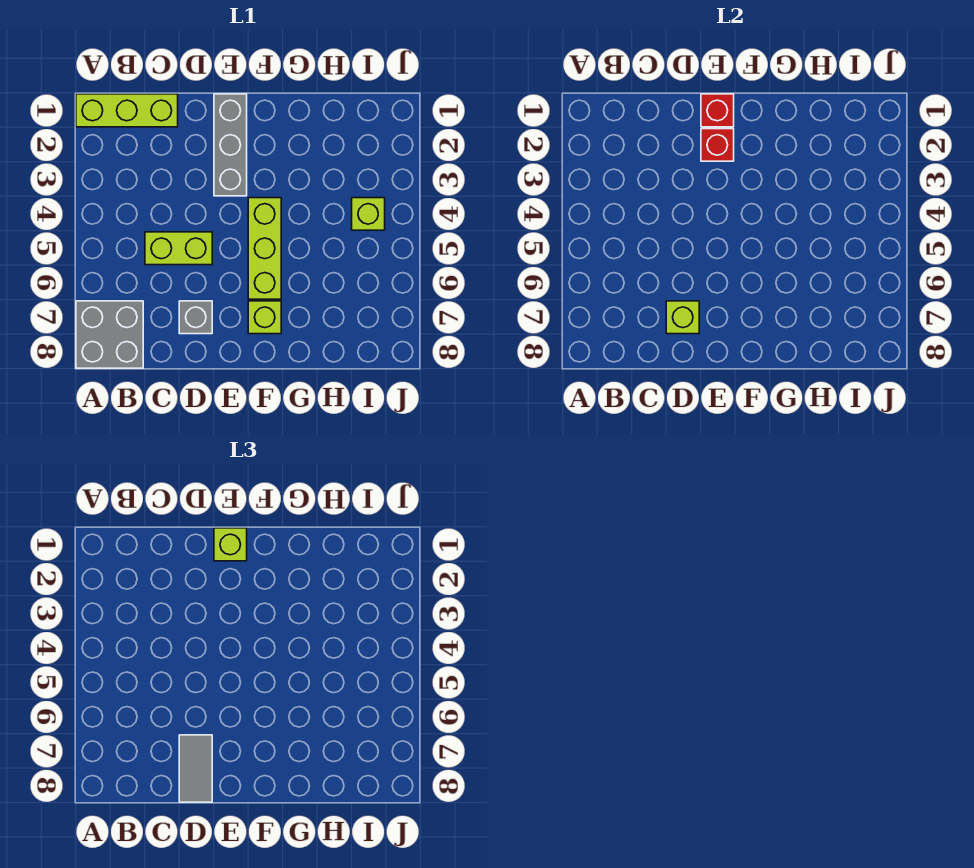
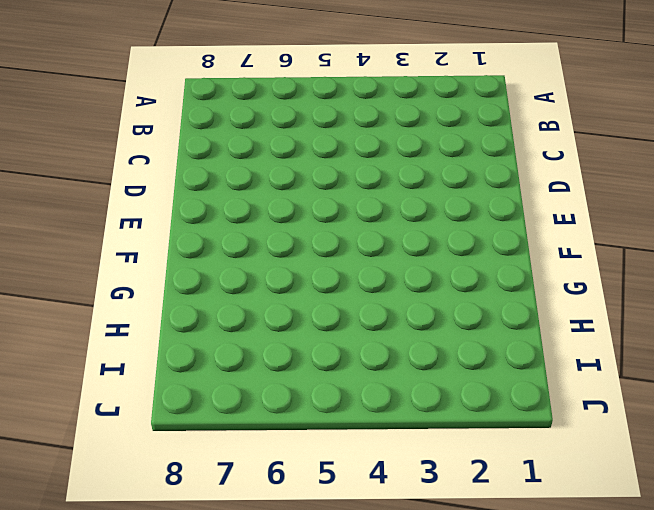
none -> lime brick A1:C1 level 1
none -> grey brick A7:B8 level 1
none -> lime brick C5:D5 level 1

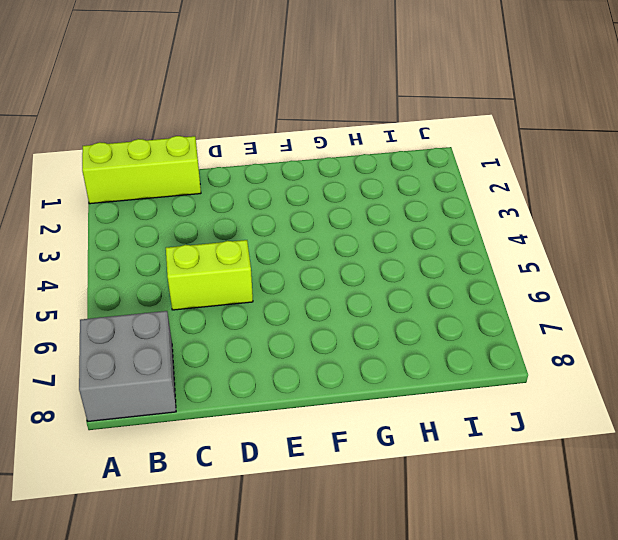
none -> grey brick D7 level 1
none -> grey brick E1:E3 level 1
none -> lime brick F4:F6 level 1

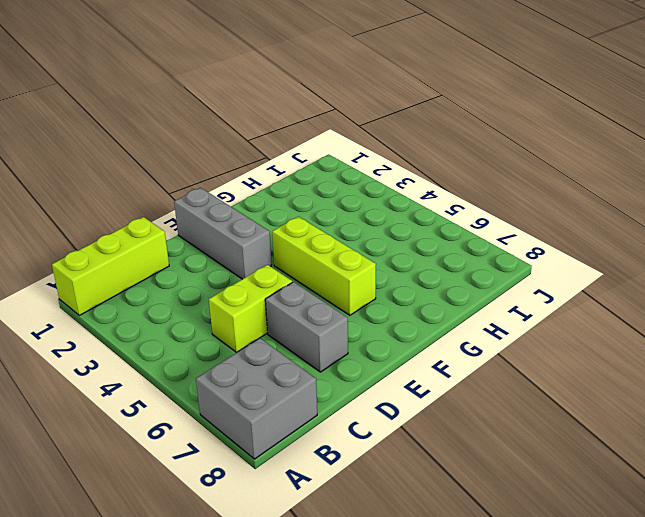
grey brick D6:D7 level 1 -> grey brick D7 level 1
none -> lime brick F7 level 1
none -> lime brick I4 level 1
none -> lime brick D7 level 2

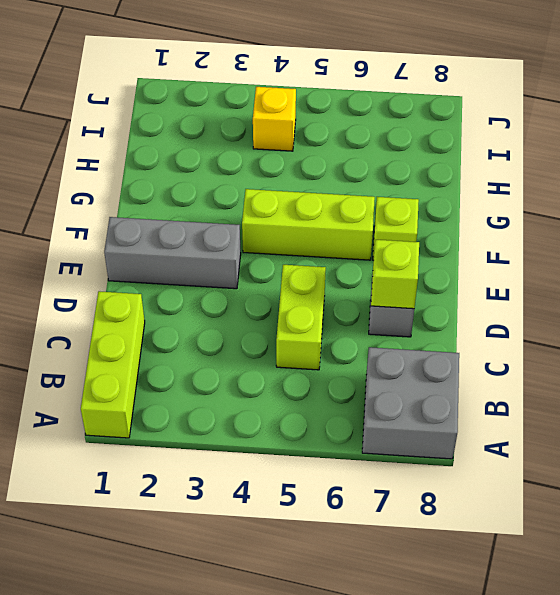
yellow brick I4 level 1 -> lime brick I4 level 1
none -> red brick E1 level 2
none -> red brick E2 level 2
none -> grey tile D7:D8 level 3

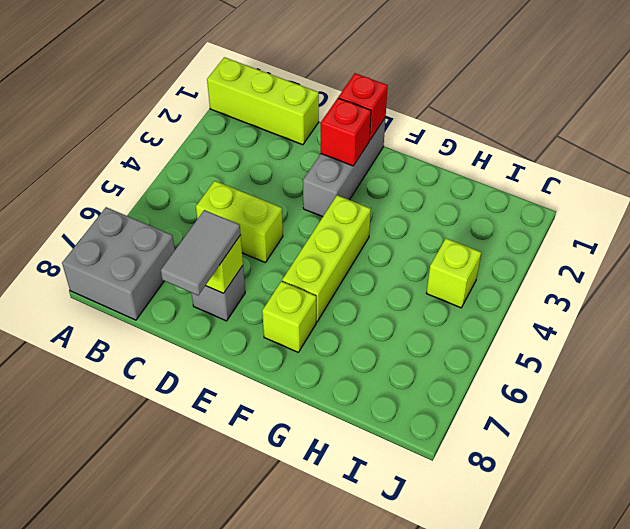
none -> lime brick E1 level 3

